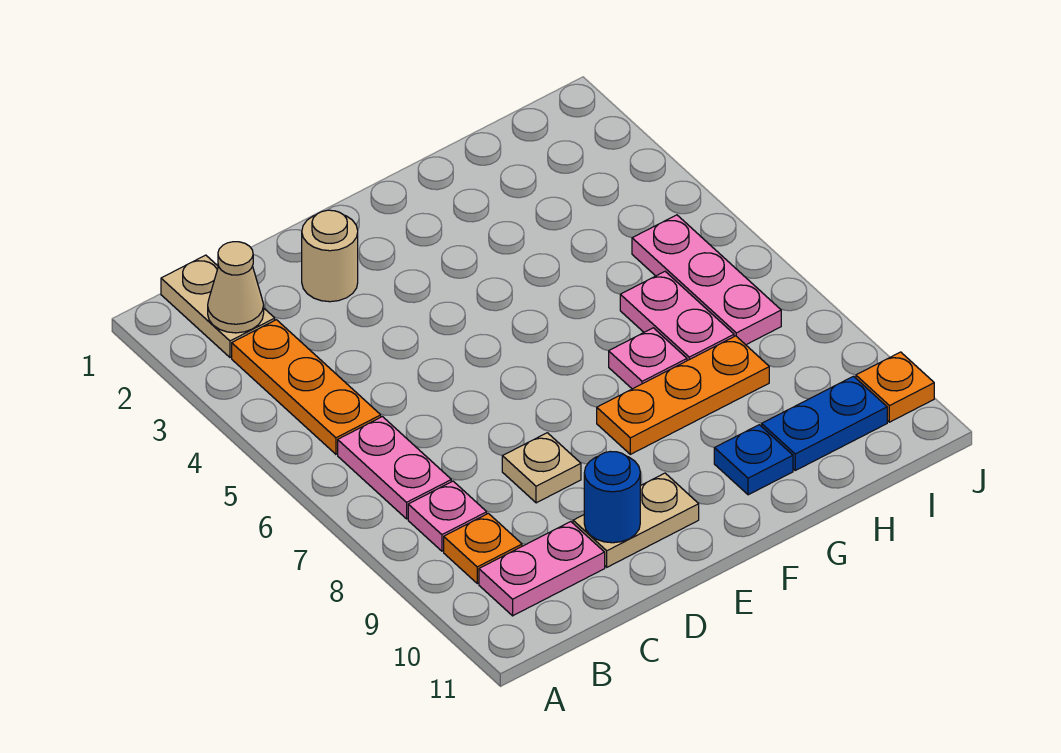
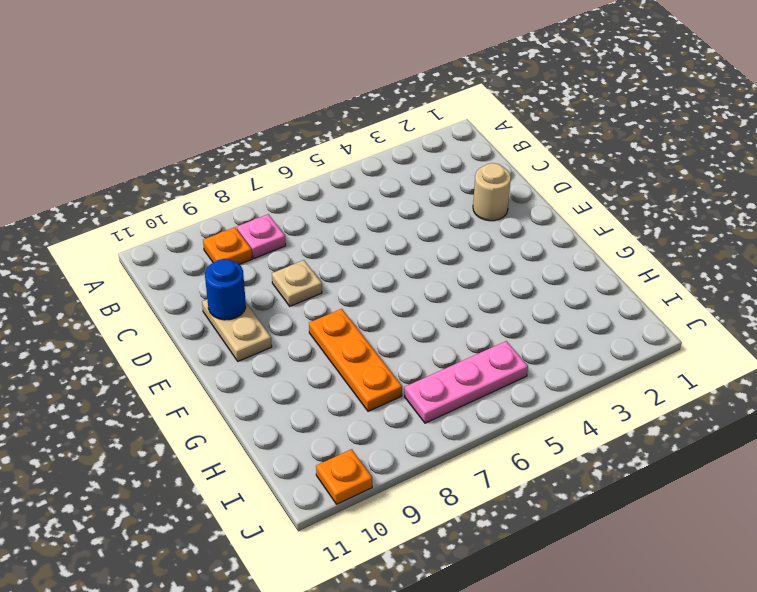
none -> tan plate B1:B2 level 1
none -> orange plate B3:B5 level 1
none -> pink plate B6:B7 level 1

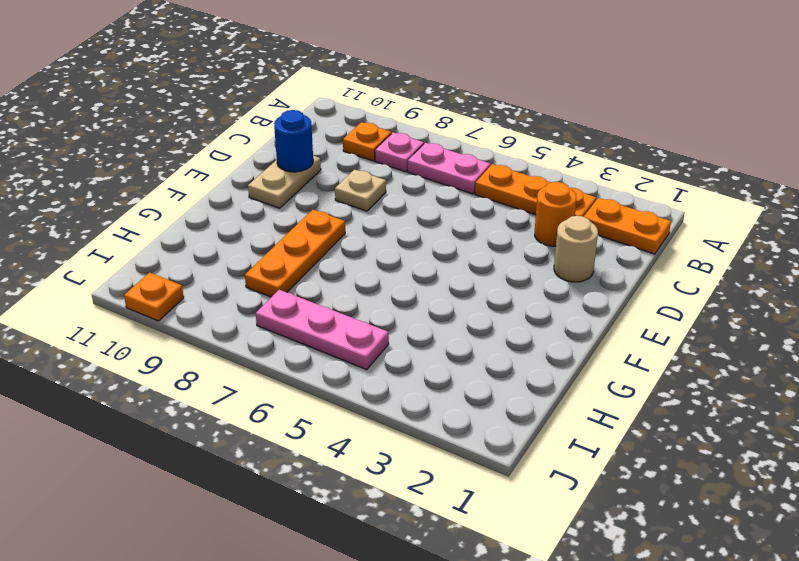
orange plate B1:B2 level 1 -> tan plate B1:B2 level 1
orange round brick C3 level 1 -> none
none -> pink plate B10:C10 level 1
none -> pink plate G7 level 1
none -> blue plate G10 level 1

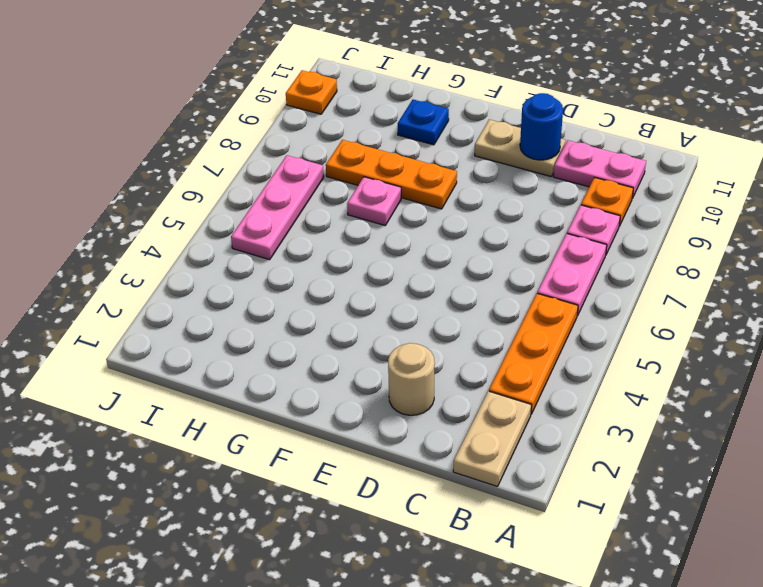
none -> tan plate D8 level 1
none -> pink plate H6:H7 level 1
none -> blue plate H10:I10 level 1

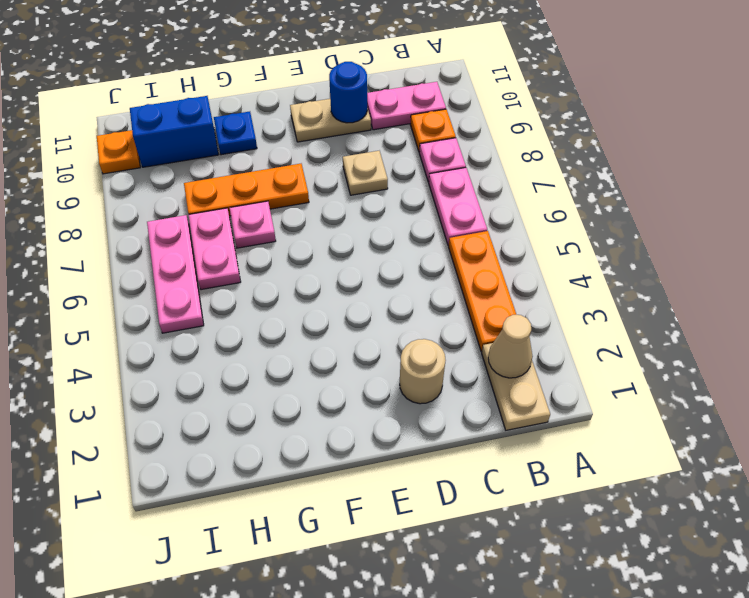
blue brick H10:I10 level 1 -> blue plate H10:I10 level 1

